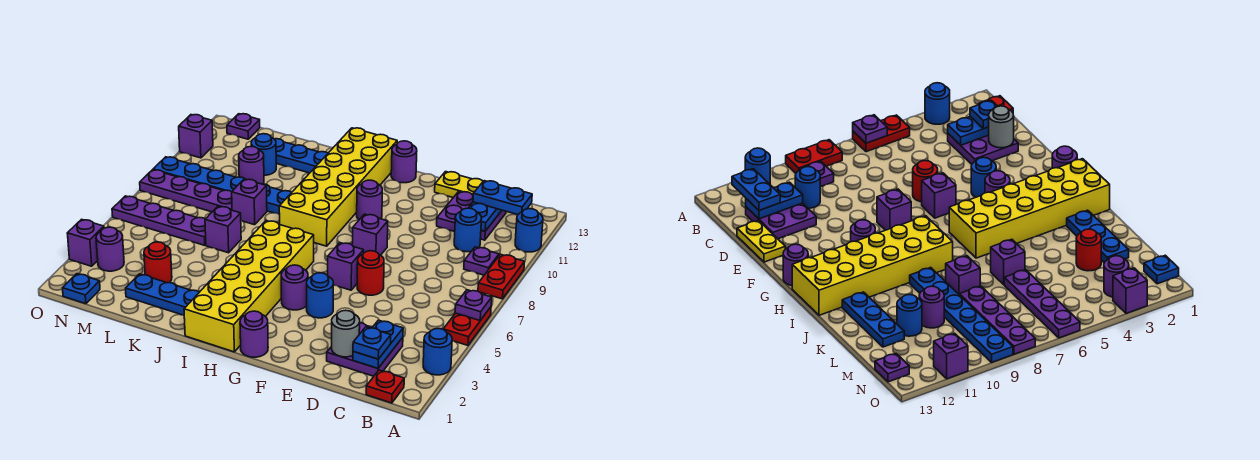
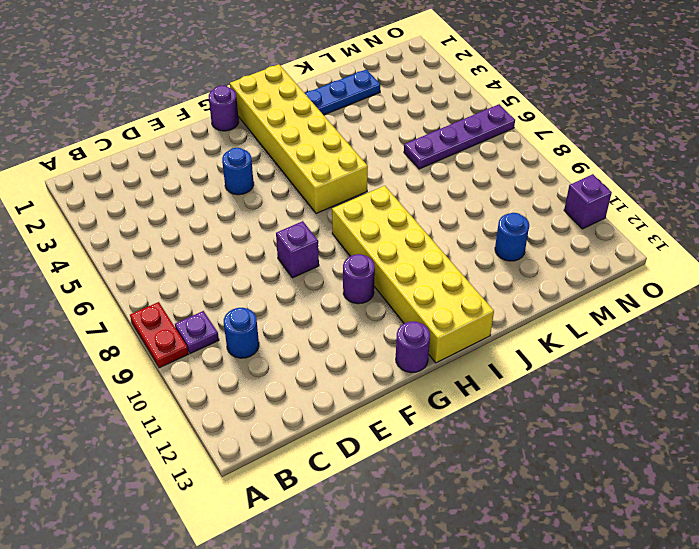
none -> blue round brick A3 level 1
none -> red plate A5:A6 level 1
none -> blue round brick A11 level 1
none -> red plate B1 level 1

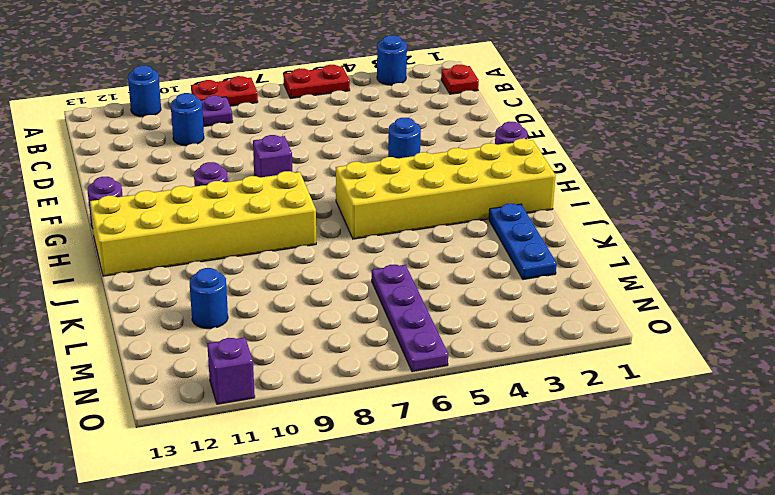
none -> purple plate C2:D3 level 1
none -> purple plate C11:D12 level 1
none -> yellow plate D13:E13 level 1
none -> red round brick E6 level 1

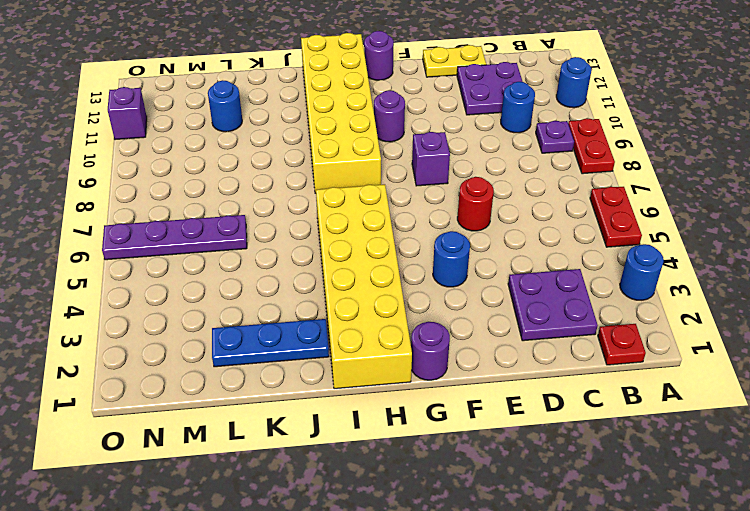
none -> purple brick F6 level 1
none -> purple round brick G4 level 1
none -> blue plate J9:O9 level 1
none -> blue plate J12:L12 level 1

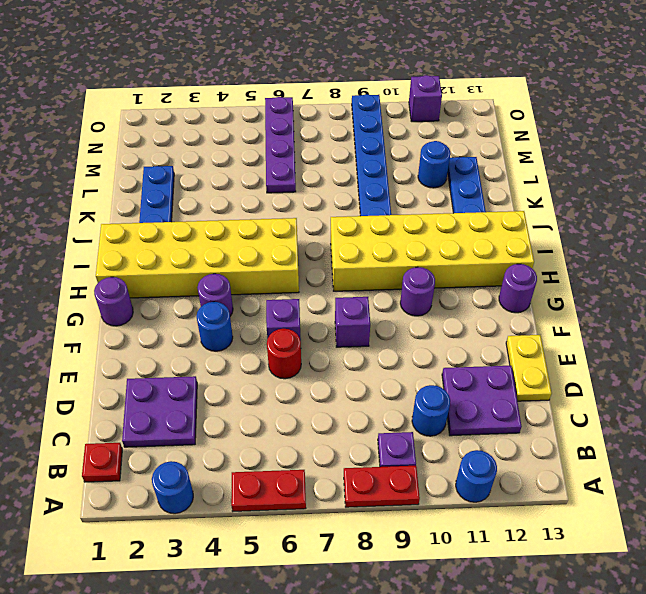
none -> purple brick K6 level 1
none -> purple brick K8 level 1
none -> red round brick L3 level 1
none -> purple plate L8:O8 level 1

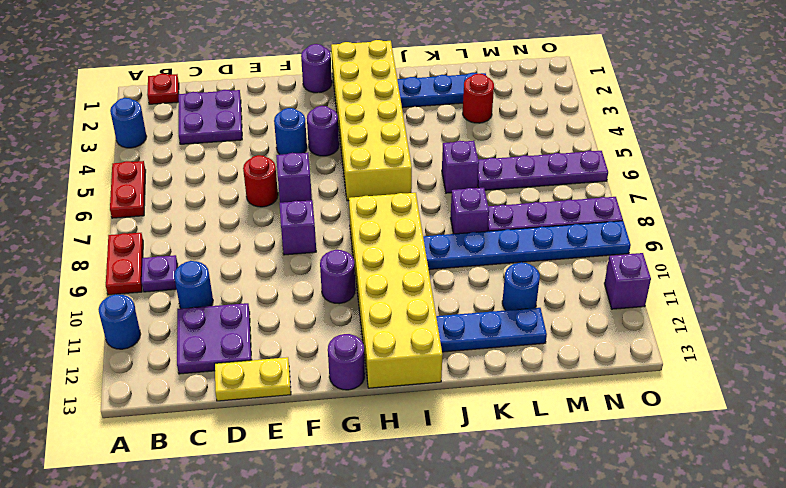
none -> purple round brick L10 level 1
none -> blue plate N1 level 1
none -> purple round brick N3 level 1
none -> purple plate N13 level 1

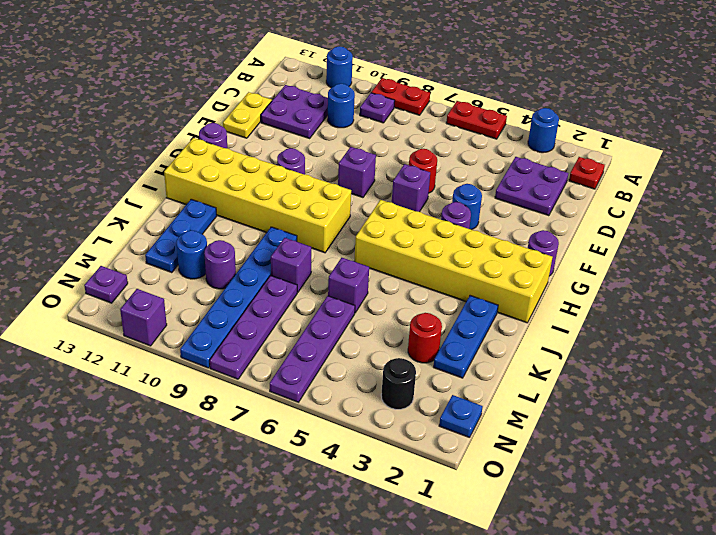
black round brick N3 level 1 -> purple round brick N3 level 1
none -> purple brick O3 level 1
none -> purple plate A6 level 2
none -> blue plate C2:C3 level 2
none -> blue plate C11:C12 level 2

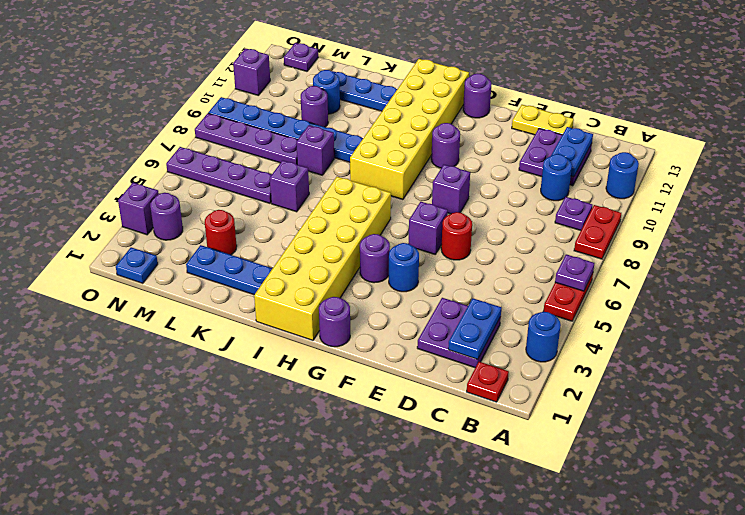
none -> grey round brick D2 level 2
none -> blue plate B12:C12 level 3
none -> blue plate C2 level 3

